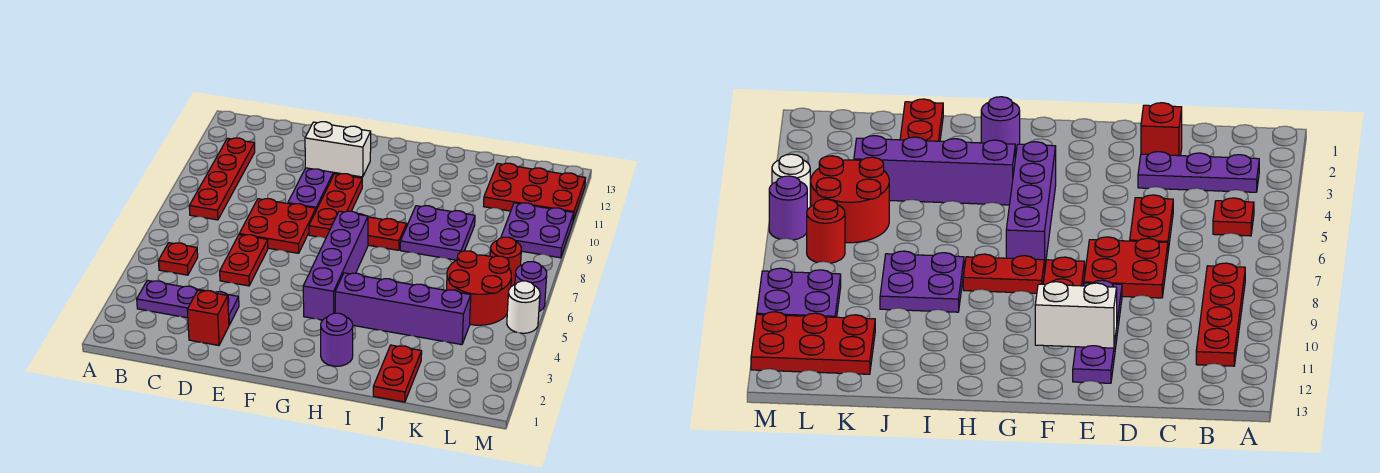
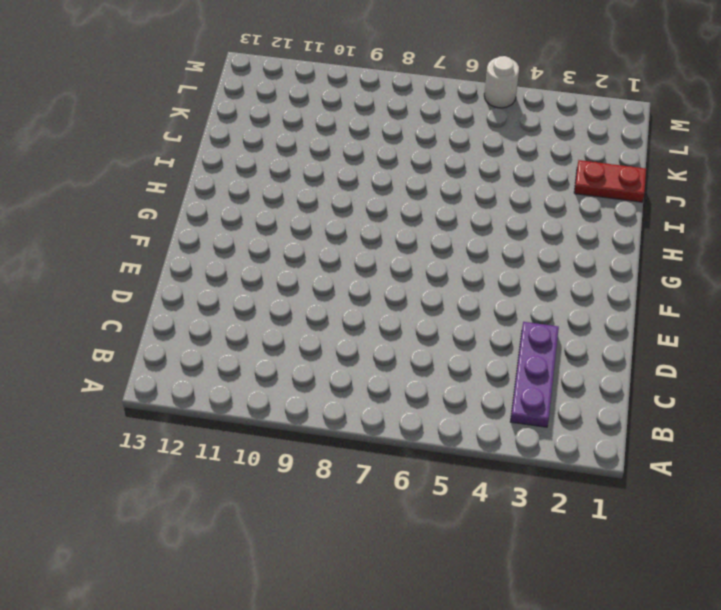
none -> red plate B5 level 1
none -> red plate B8:B11 level 1
none -> red brick D2 level 1

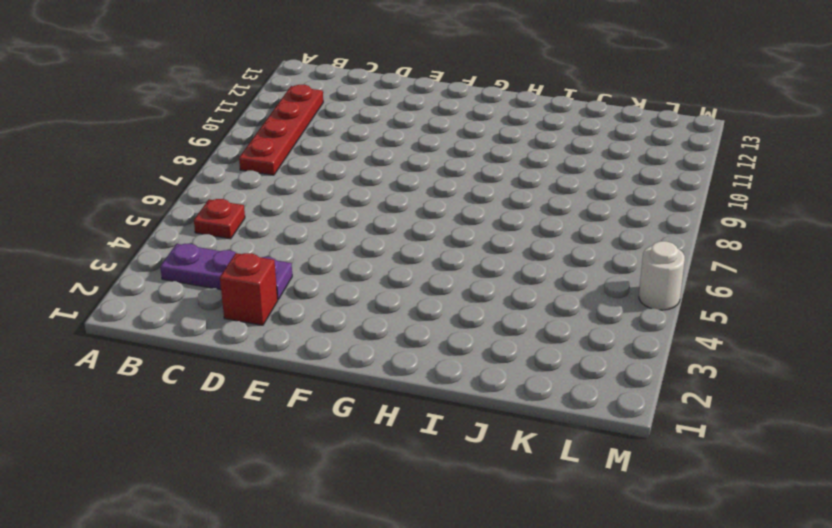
none -> red plate D5:D6 level 1
none -> red plate D7:E8 level 1
none -> purple plate E9:E12 level 1

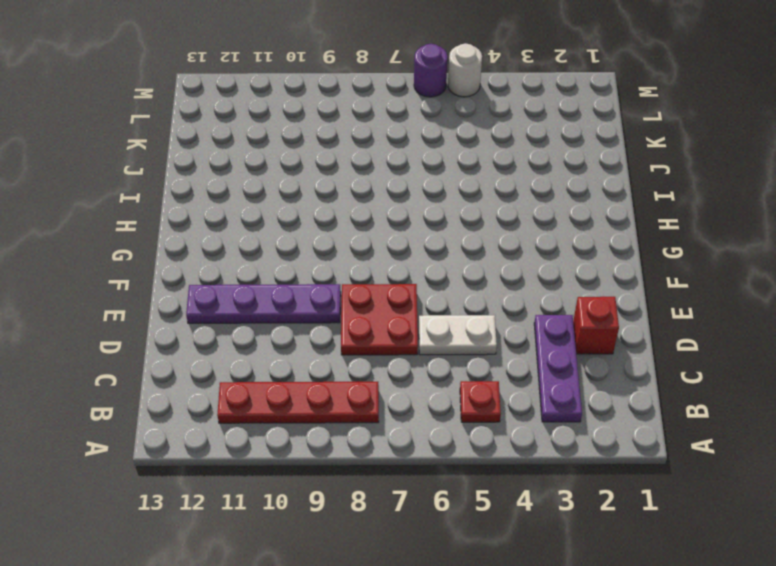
white plate D5:D6 level 1 -> red plate D5:D6 level 1
none -> red plate F8:F10 level 1
none -> purple brick G4:G7 level 1
none -> red plate G8:H8 level 1

